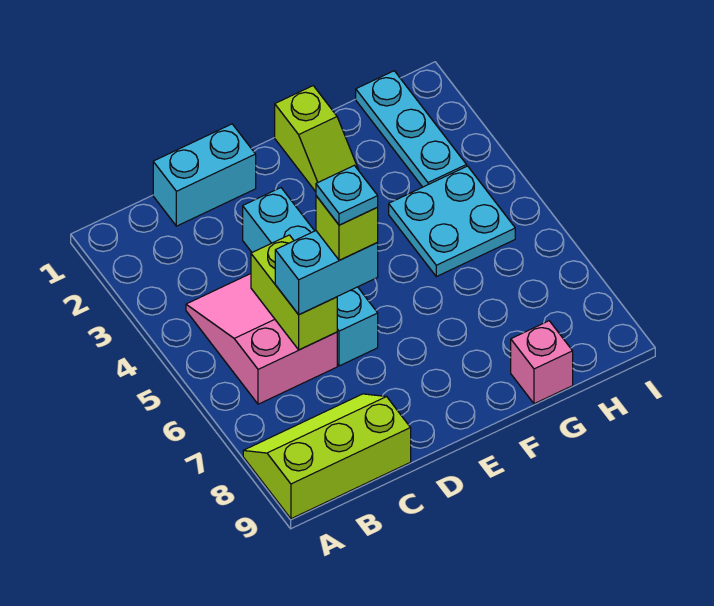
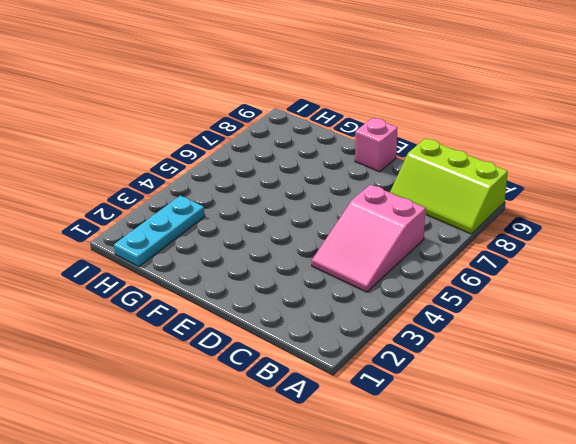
pink brick E9 level 1 -> pink brick G9 level 1
none -> cyan brick C1:D1 level 1
none -> cyan brick D3:D6 level 1
none -> lime slope F1:F2 level 1 top 1

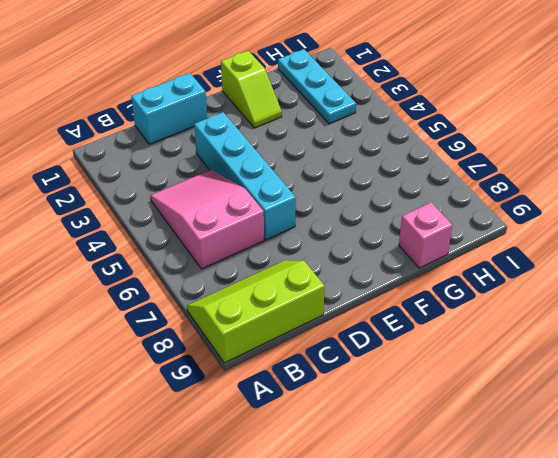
none -> cyan plate G4:H5 level 1
none -> lime brick C5:C6 level 2
none -> cyan brick C6:D6 level 3

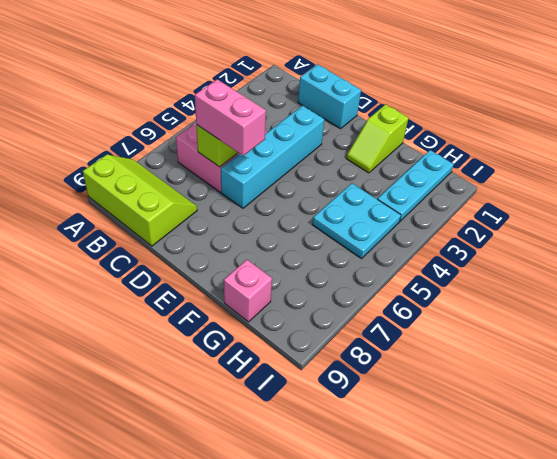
pink brick C6:D6 level 3 -> cyan brick C6:D6 level 3
none -> lime brick D6 level 4
none -> cyan plate D6 level 5

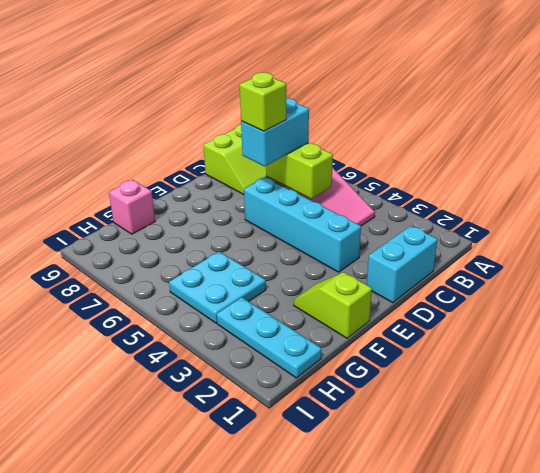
none -> cyan plate D6 level 5

